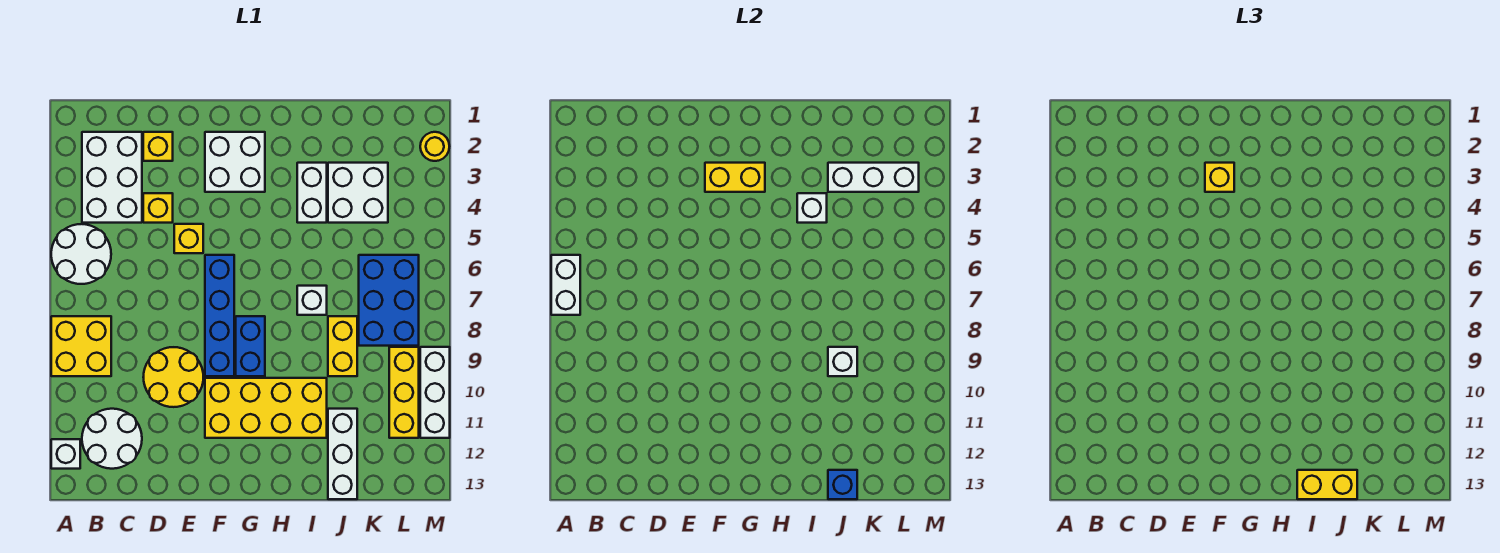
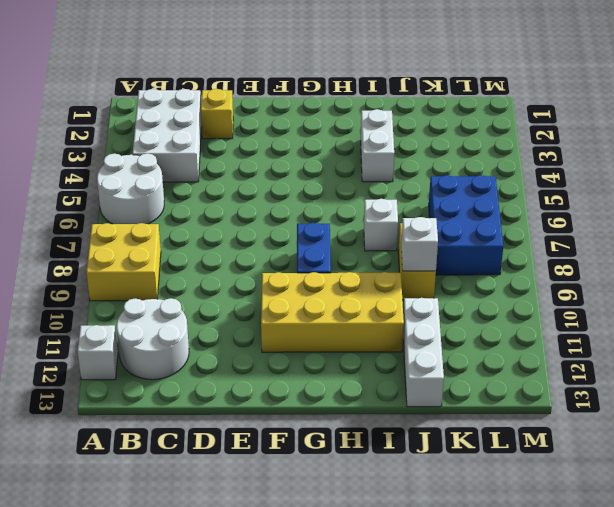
none -> yellow brick D4 level 1
none -> yellow round brick D9:E10 level 1
none -> yellow brick E5 level 1
none -> white brick F2:G3 level 1

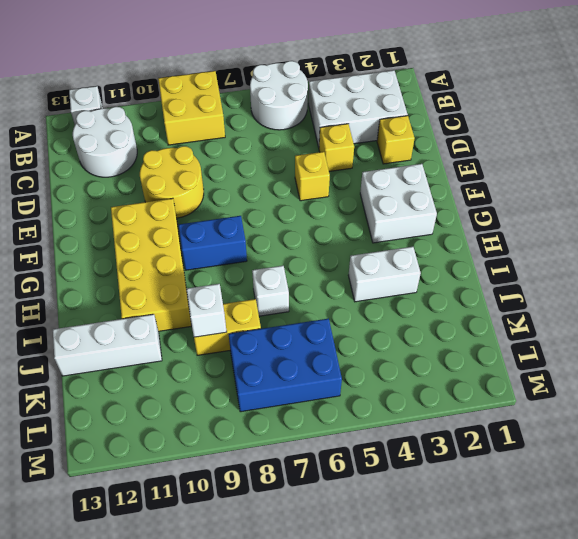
none -> blue brick F6:F9 level 1
none -> white brick J3:K4 level 1
none -> yellow brick L9:L11 level 1
none -> yellow round brick M2 level 1

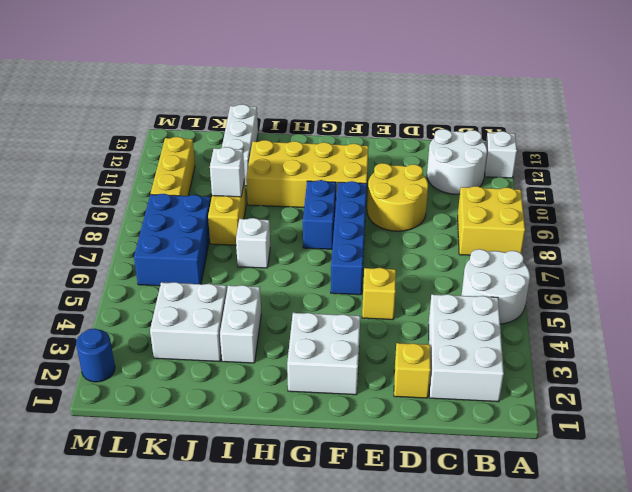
blue round brick M2 level 1 -> yellow round brick M2 level 1
none -> yellow brick D4 level 1
none -> white brick M9:M11 level 1
none -> white brick A6:A7 level 2
none -> yellow brick F3:G3 level 2

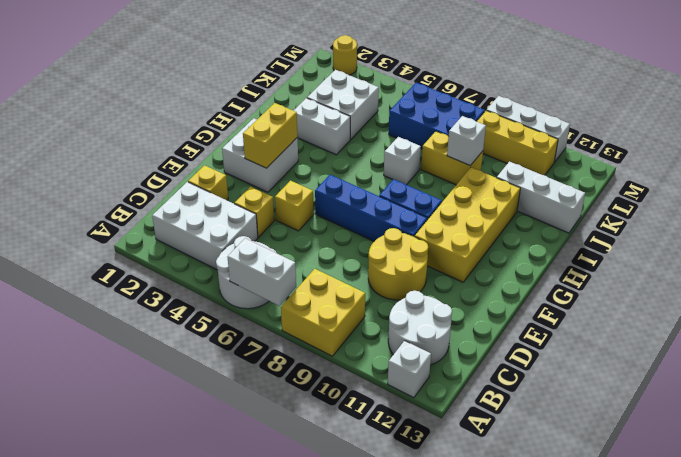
none -> white brick I4 level 2
none -> white brick J3:L3 level 2
none -> blue brick J13 level 2
none -> yellow brick F3 level 3

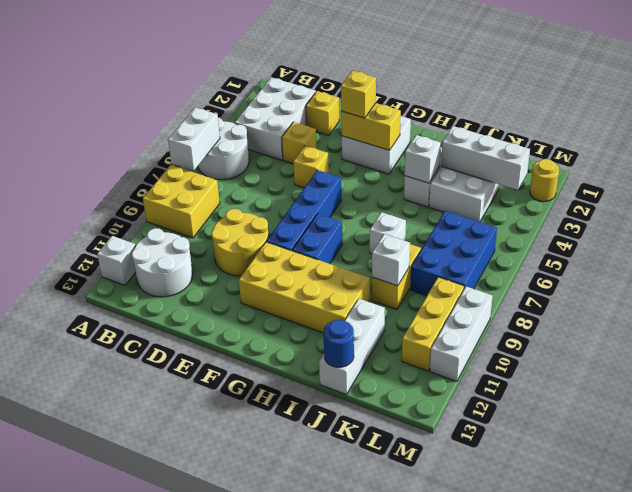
blue round brick J13 level 2 -> blue brick J13 level 2
none -> yellow brick I13:J13 level 3

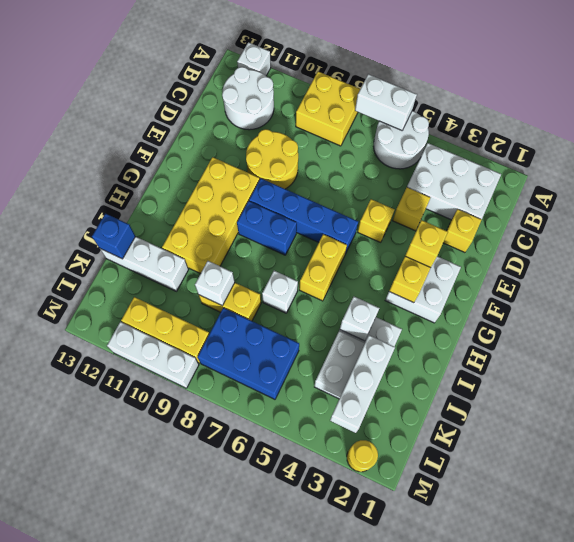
yellow brick G6:H6 level 1 -> yellow brick I13:J13 level 3

